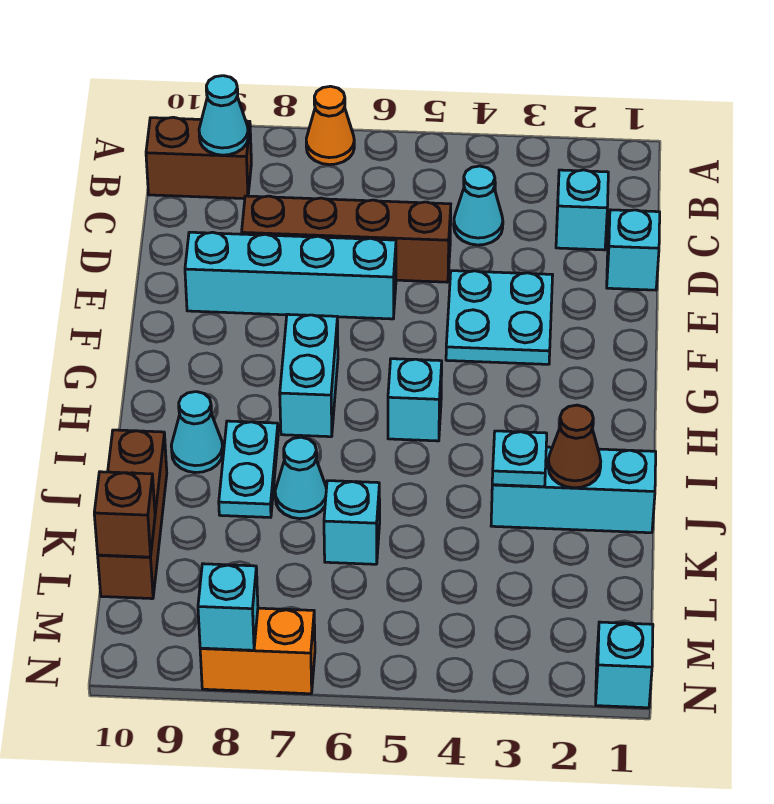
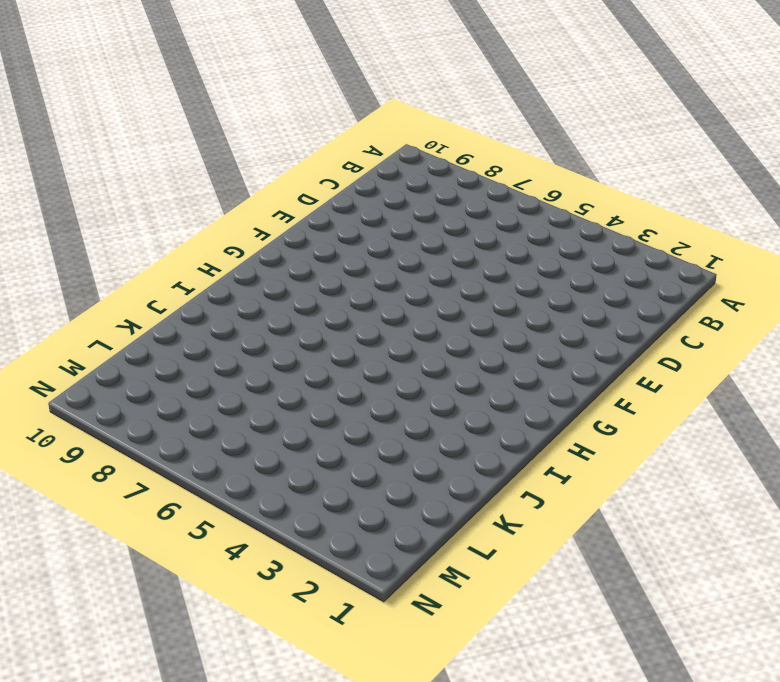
none -> orange cone A7 level 1
none -> brown brick B9:B10 level 1
none -> cyan brick C2 level 1

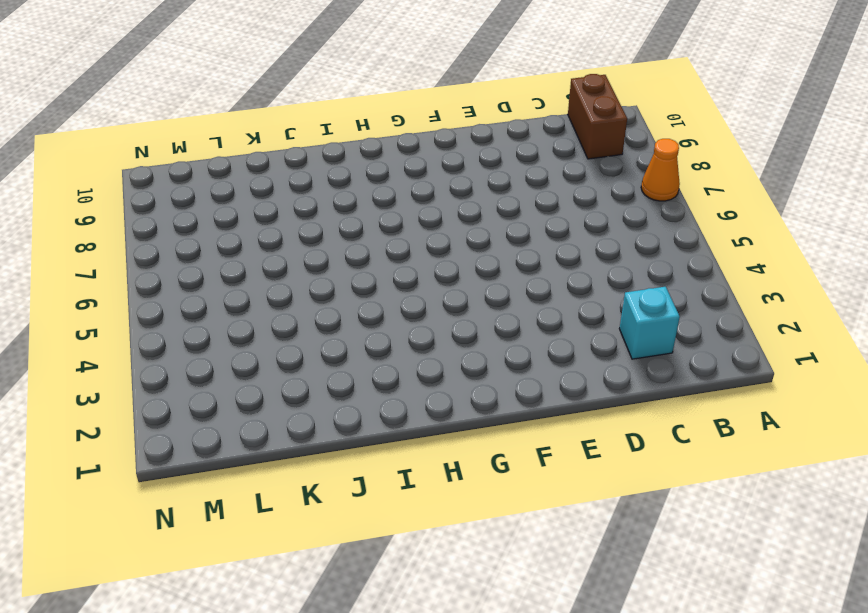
none -> cyan cone C4 level 1
none -> cyan brick D1 level 1
none -> brown brick D5:D8 level 1

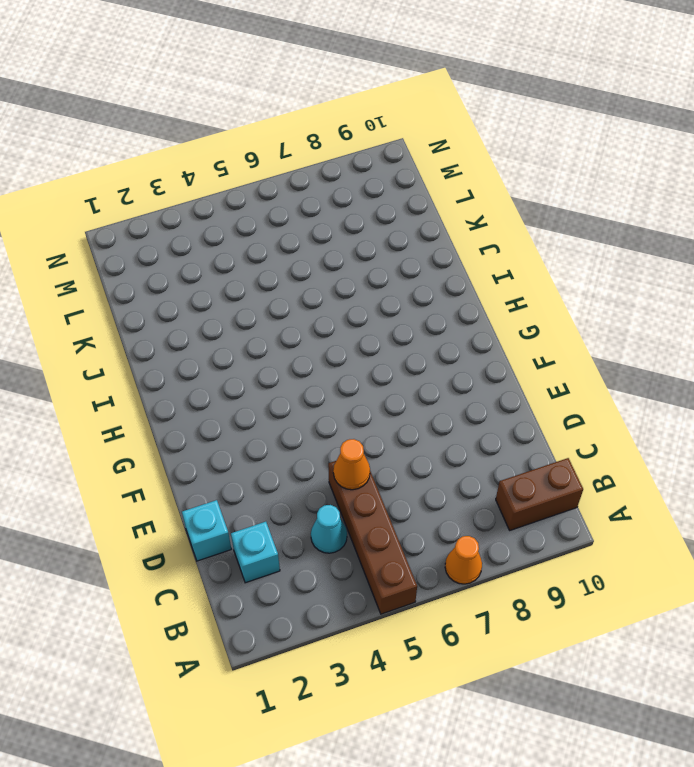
brown brick A5:D5 level 1 -> brown brick D5:D8 level 1
orange cone D5 level 2 -> none
none -> cyan plate E3:F4 level 1
none -> cyan brick E6:E9 level 1
none -> cyan brick G7:H7 level 1

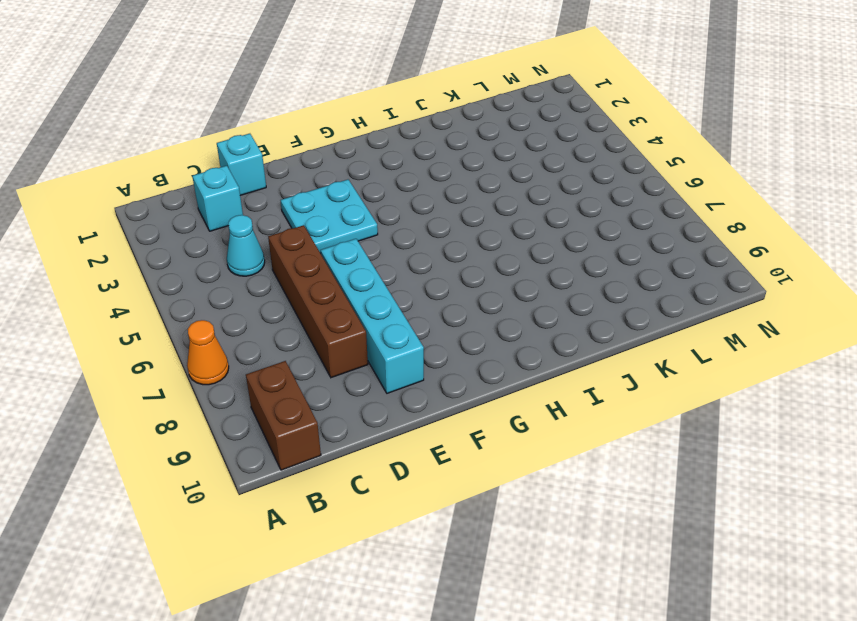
none -> cyan brick G7:H7 level 1
none -> cyan brick H5 level 1
none -> cyan plate I8:J8 level 1

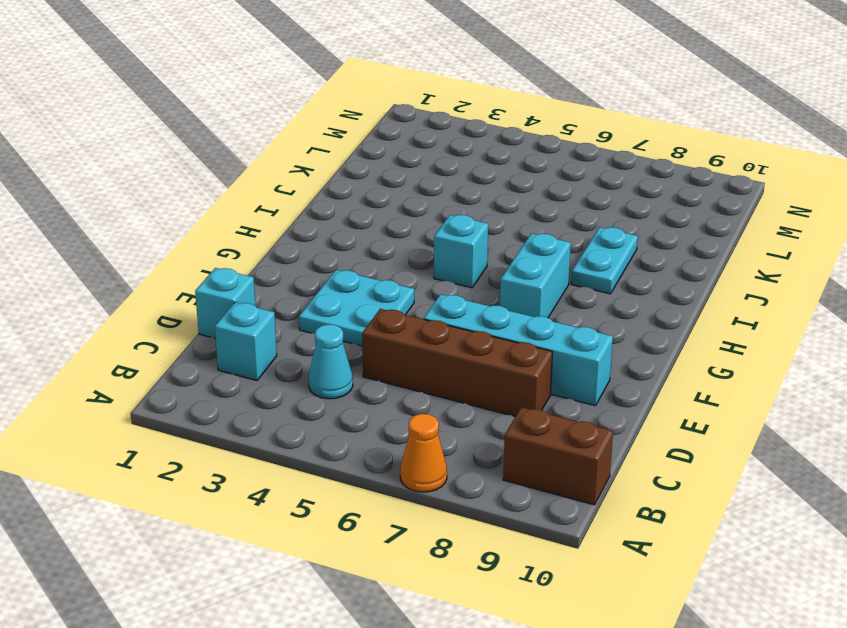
none -> cyan cone I9 level 1
none -> cyan brick J1:J3 level 1
none -> cyan cone J7 level 1

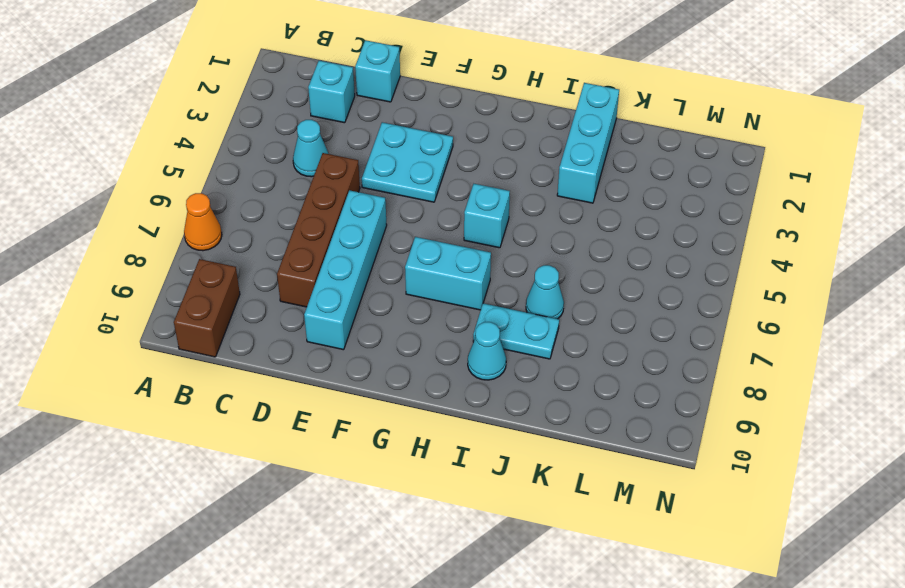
none -> brown brick J10:L10 level 1
none -> cyan brick K6 level 1
none -> cyan brick N1 level 1

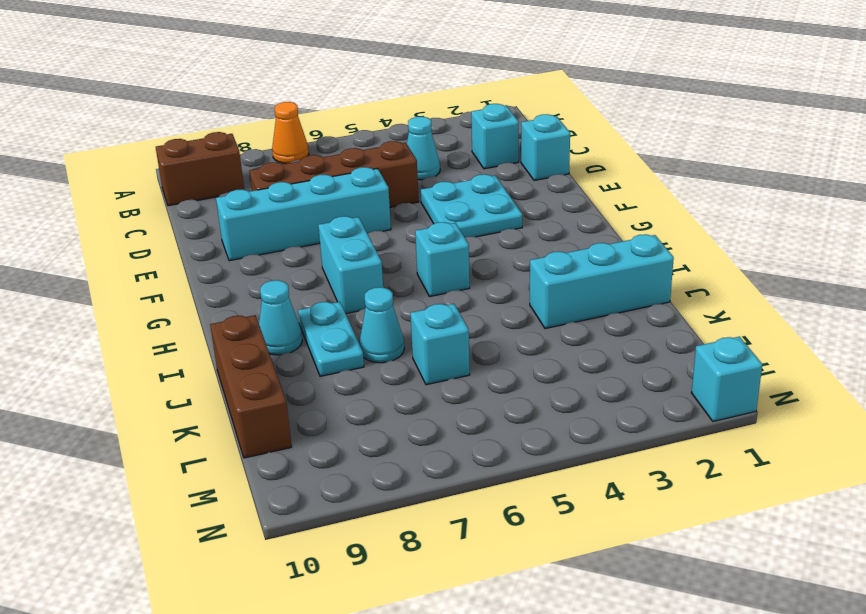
none -> orange brick N7:N8 level 1
none -> cyan cone B9 level 2
none -> brown cone J2 level 2

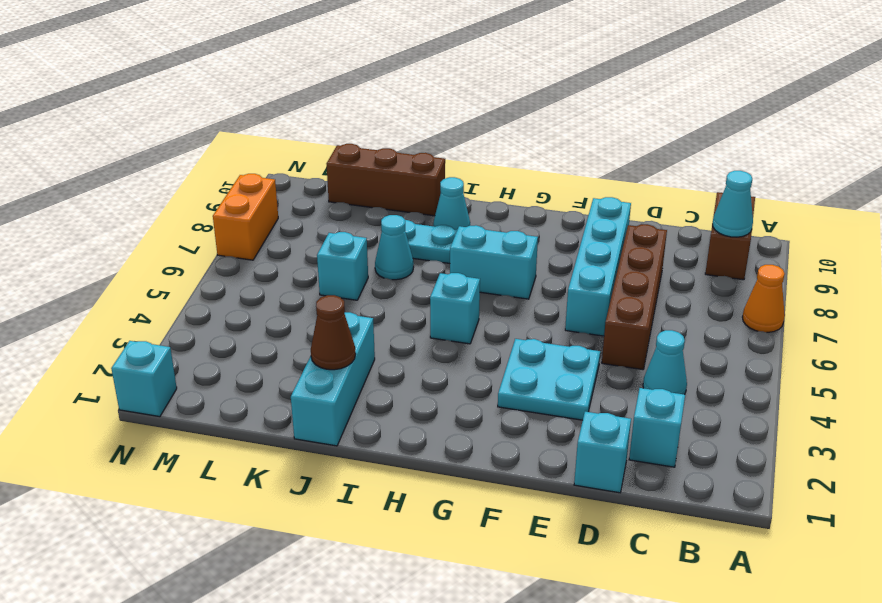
none -> cyan plate J3 level 2
none -> brown brick L10 level 2
none -> cyan brick N8 level 2

